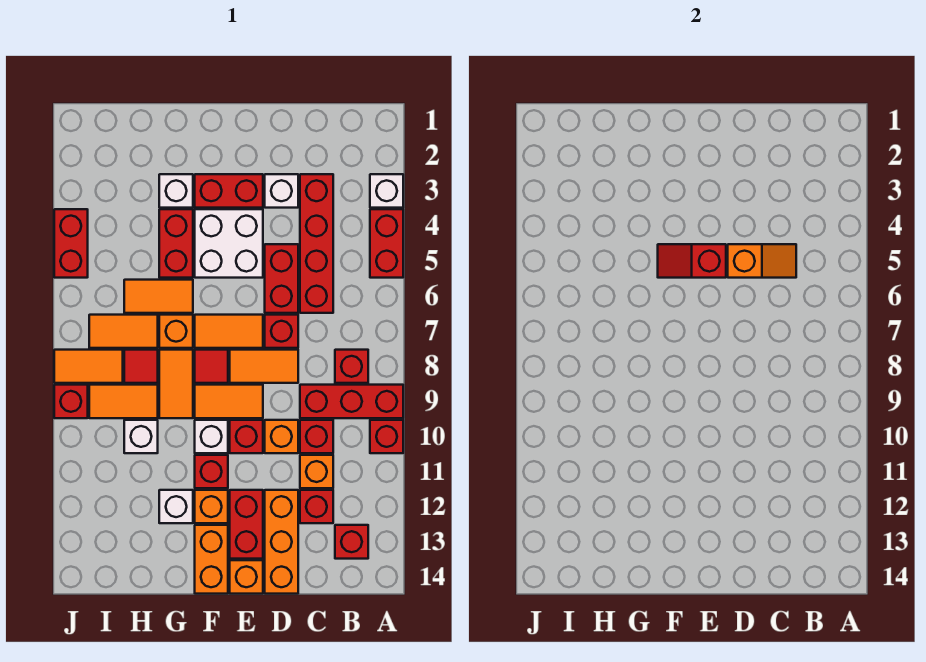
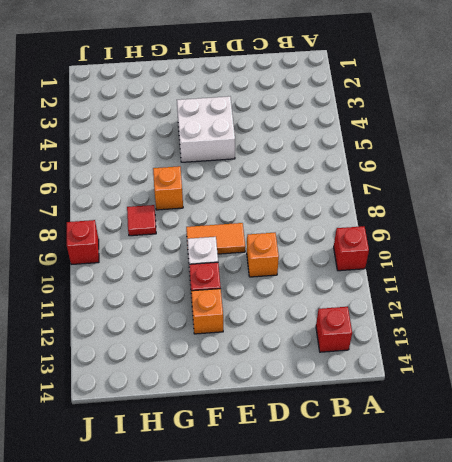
none -> white brick A3 level 1
none -> red brick A4:A5 level 1
none -> red brick A9:C9 level 1
none -> red brick B8 level 1

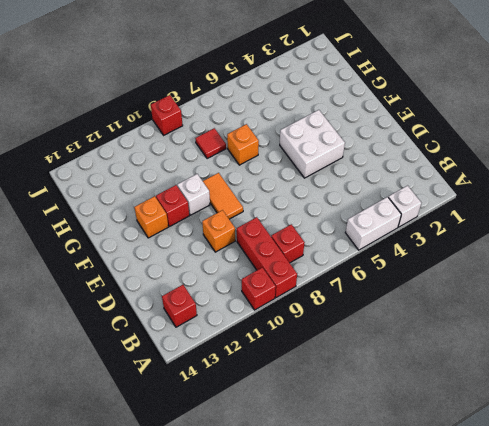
white brick A4:A5 level 1 -> red brick A4:A5 level 1
none -> red brick C3:C6 level 1
none -> red brick C10 level 1
none -> orange brick C11 level 1
none -> red brick C12 level 1

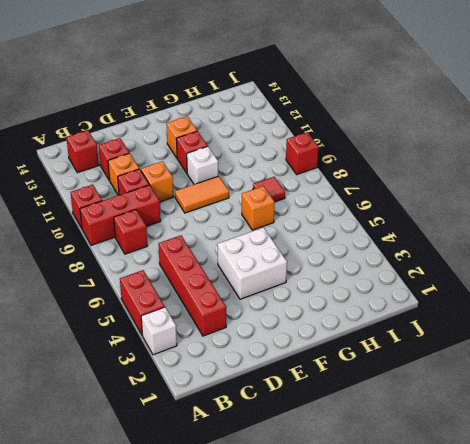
none -> white brick D3 level 1
none -> red brick D5:D6 level 1
none -> red brick D7 level 1
none -> orange tile D8:E8 level 1

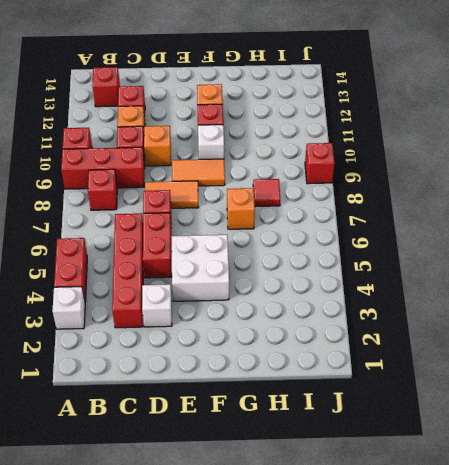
none -> orange brick D12:D14 level 1
none -> red brick E3:F3 level 1
none -> orange tile E7:F7 level 1
none -> red brick E10 level 1

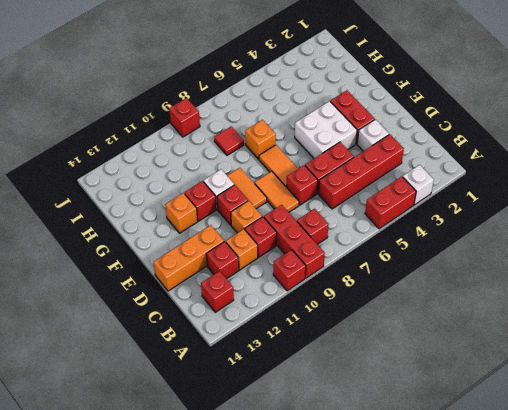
none -> red brick E12:E13 level 1
none -> orange brick E14 level 1
none -> red tile F8 level 1
none -> orange brick F13:F14 level 1

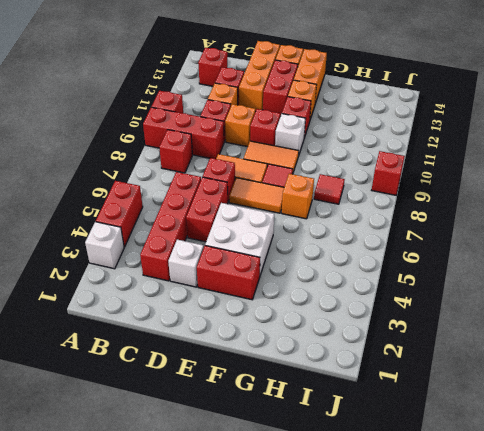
none -> white brick G3 level 1
none -> red brick G4:G5 level 1
none -> orange tile G6:H6 level 1
none -> orange tile G8:G9 level 1

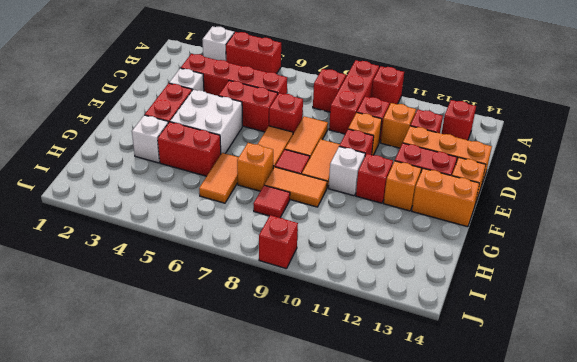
none -> white brick G12 level 1
none -> orange tile H7:I7 level 1
none -> orange tile H9:I9 level 1
none -> white brick H10 level 1

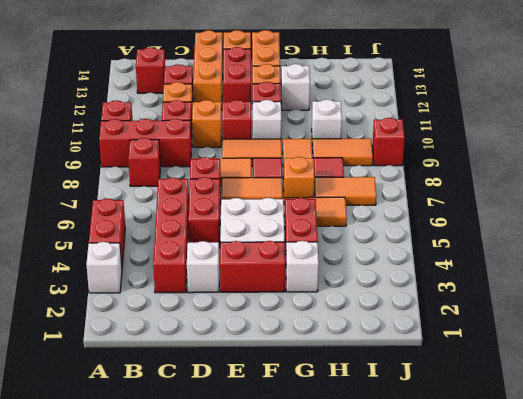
none -> orange tile I8:J8 level 1
none -> red brick J4:J5 level 1
none -> orange slope C5:D5 level 2 top D
none -> red slope E5:F5 level 2 top E

